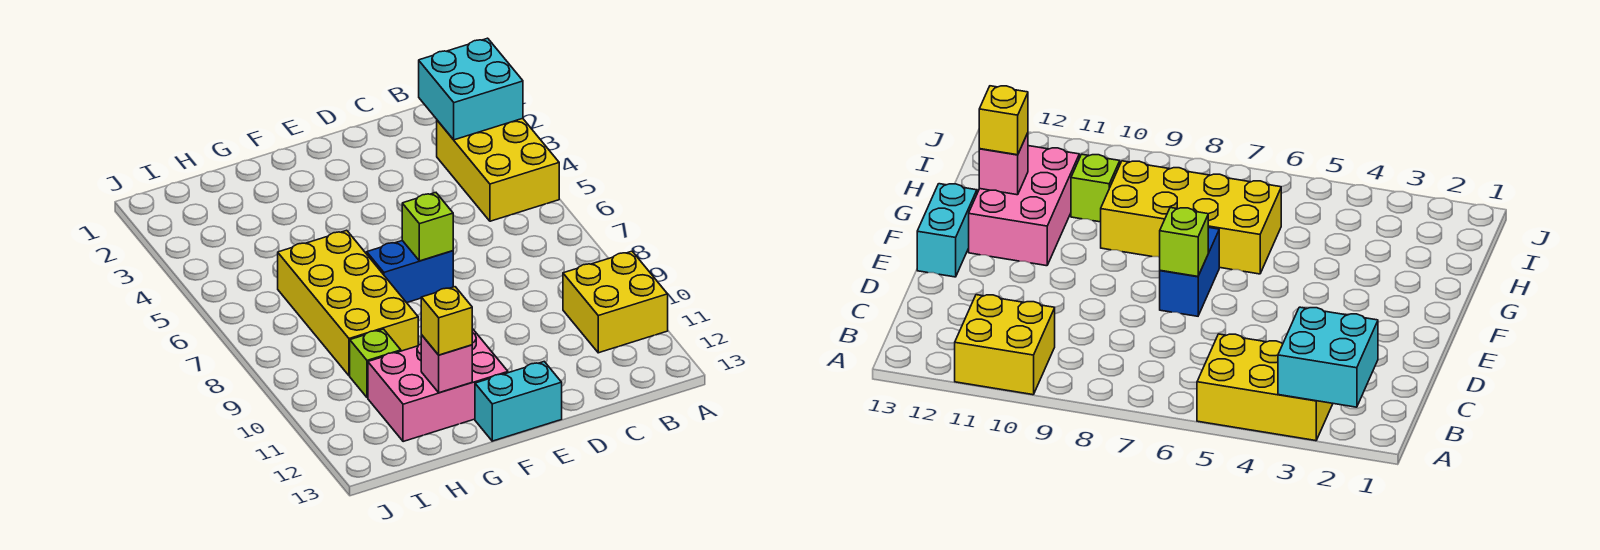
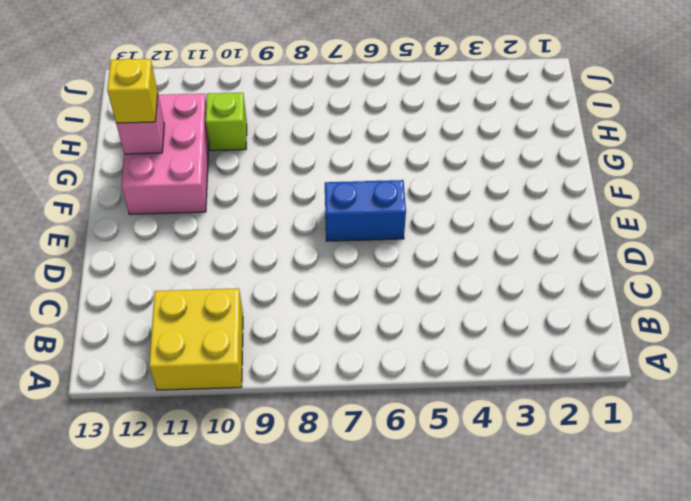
blue brick E6:E7 level 1 -> blue brick E7:F7 level 1
none -> yellow brick A3:B5 level 1
none -> cyan brick E13:F13 level 1

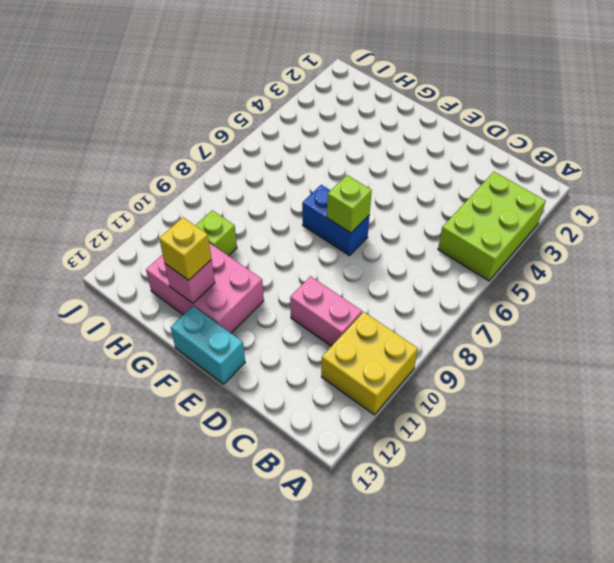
lime brick A3:B5 level 1 -> yellow brick A3:B5 level 1
pink brick C10:D10 level 1 -> none
none -> yellow brick G6:H9 level 1
none -> cyan brick A2:B3 level 2

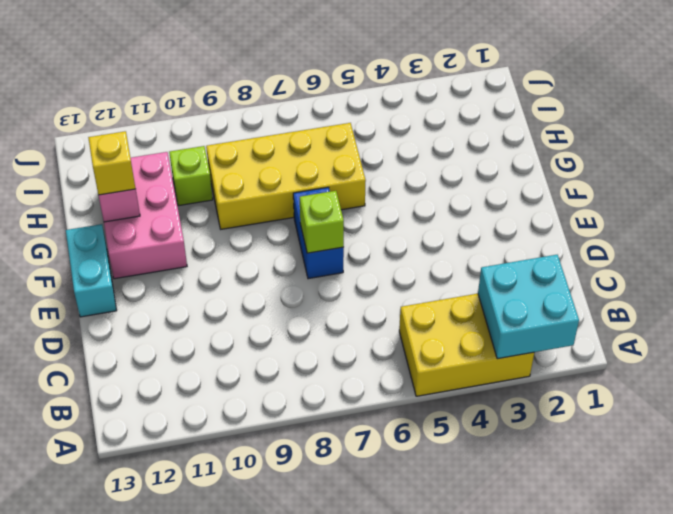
none -> yellow brick A10:B11 level 1

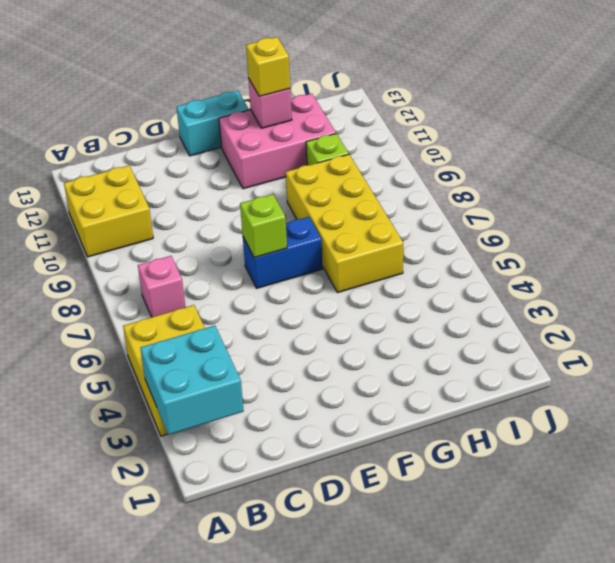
pink brick B7 level 1 -> none

